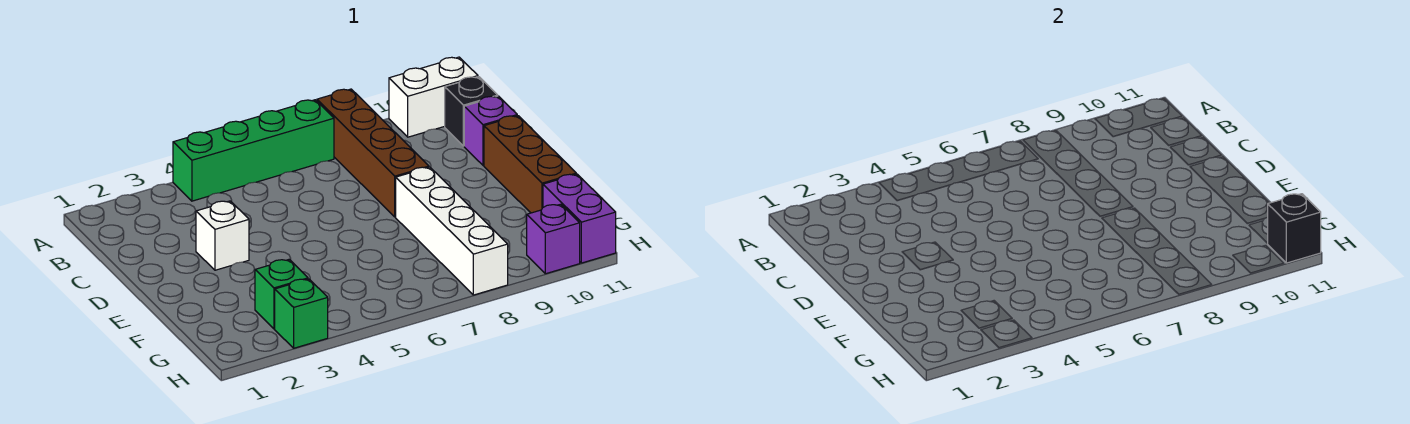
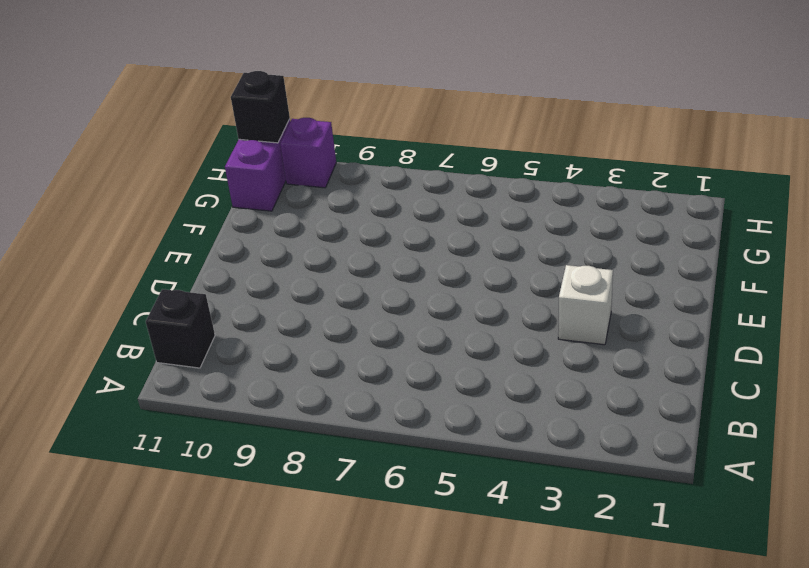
none -> green brick A4:A7 level 1
none -> brown brick A8:D8 level 1
none -> white brick A10:A11 level 1

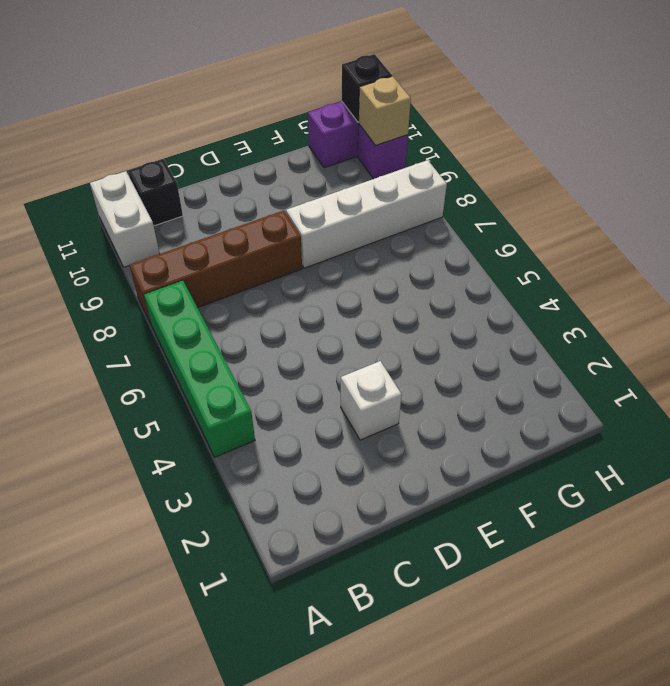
tan brick H10 level 2 -> none
none -> purple brick C11 level 1
none -> brown brick D11:F11 level 1
none -> green brick G3 level 1

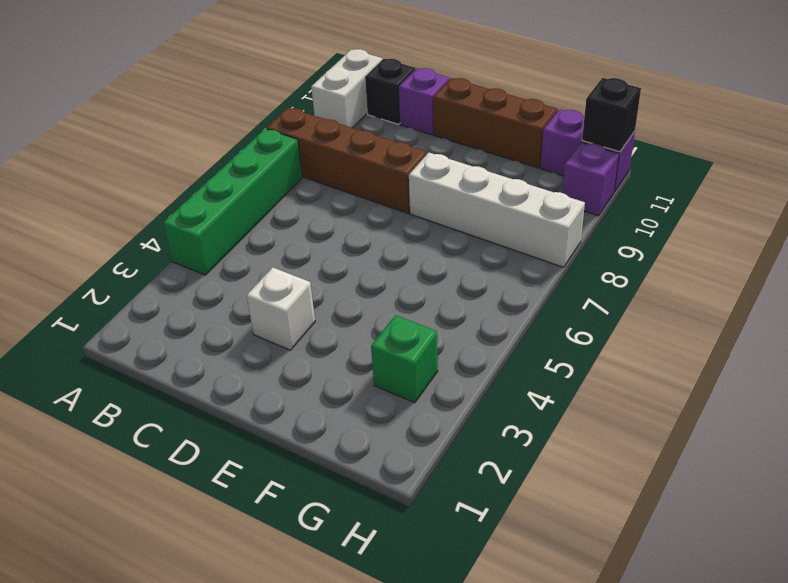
none -> green brick H3 level 1

